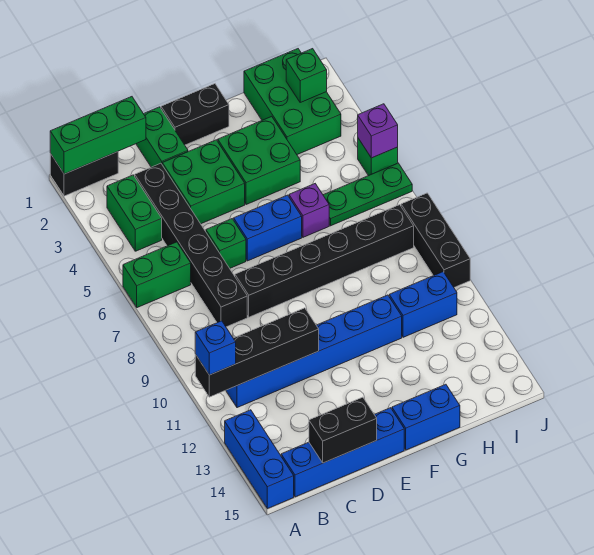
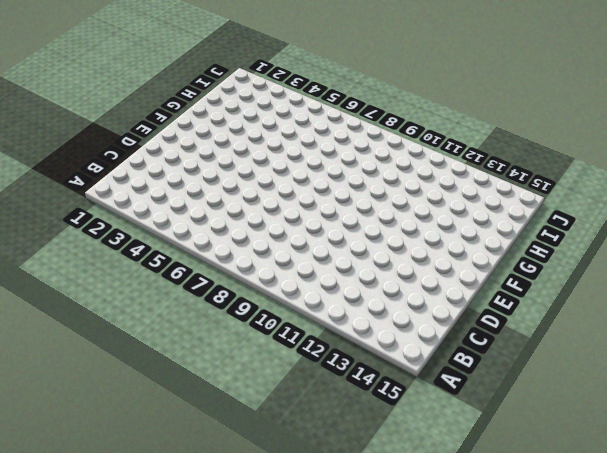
none -> black brick A1:B1 level 1
none -> green brick A6:B6 level 1
none -> blue brick A13:A15 level 1

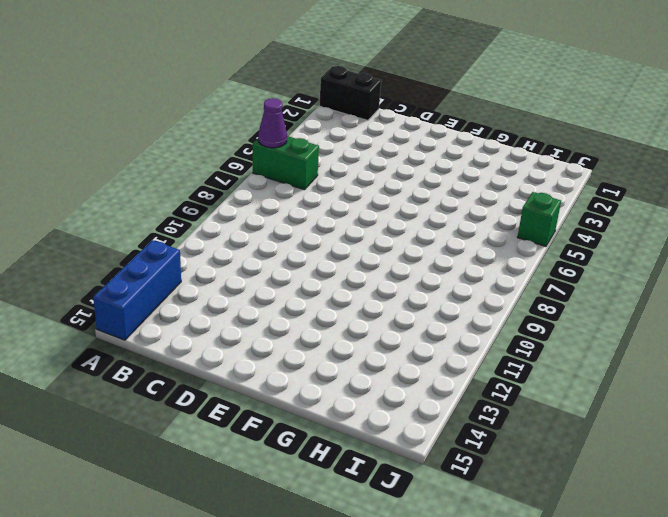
purple cone A6 level 2 -> none
none -> green brick B3:B4 level 1
none -> blue brick B11:G11 level 1
none -> blue brick B15:E15 level 1

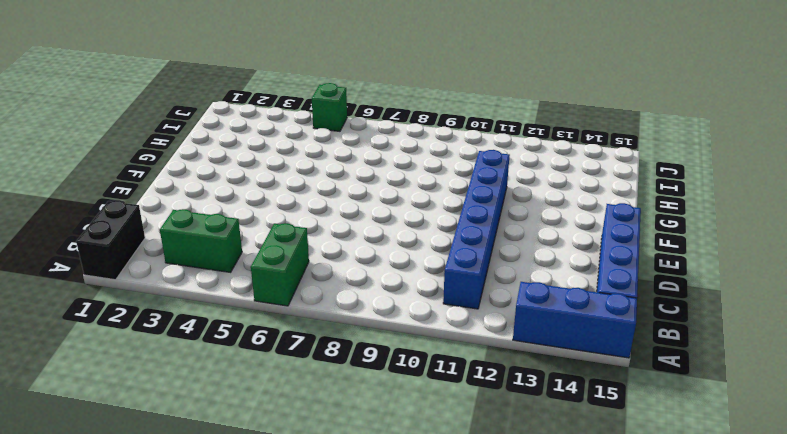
none -> black brick C3:C8 level 1
none -> green brick D1:D2 level 1
none -> green brick D3:E4 level 1

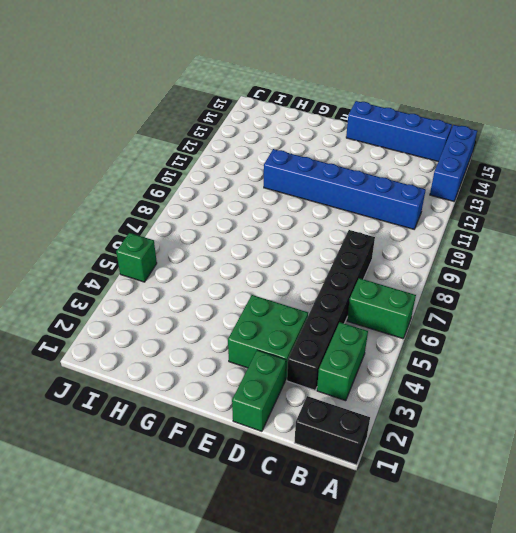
none -> green brick D6 level 1
none -> black brick D8:I8 level 1
none -> black brick E1:F1 level 1

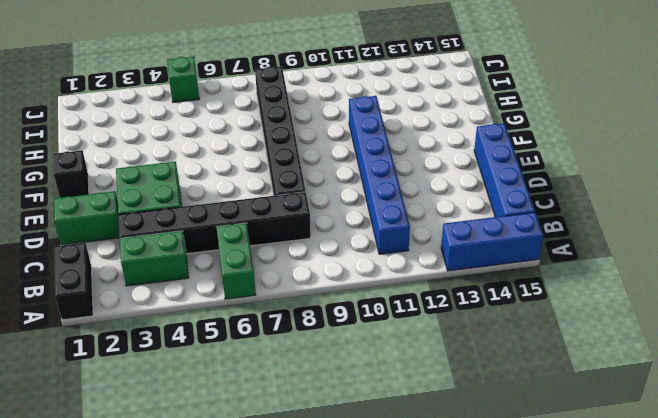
black brick F1 level 1 -> black brick E1:F1 level 1
none -> green brick D6 level 1
none -> blue brick E6:F6 level 1
none -> green brick F3:G4 level 1

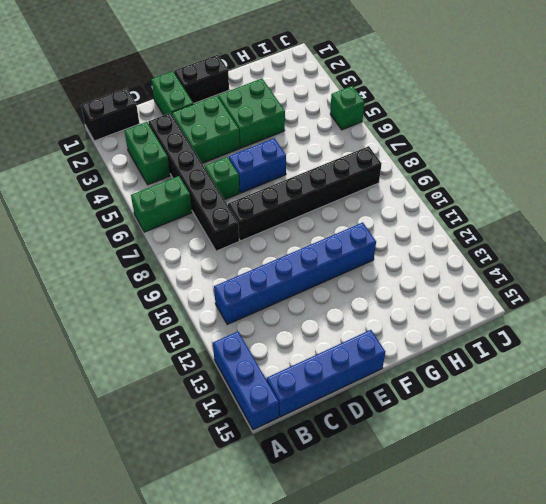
none -> blue brick F15:G15 level 1
none -> purple brick G6 level 1
none -> green brick H1:I3 level 1

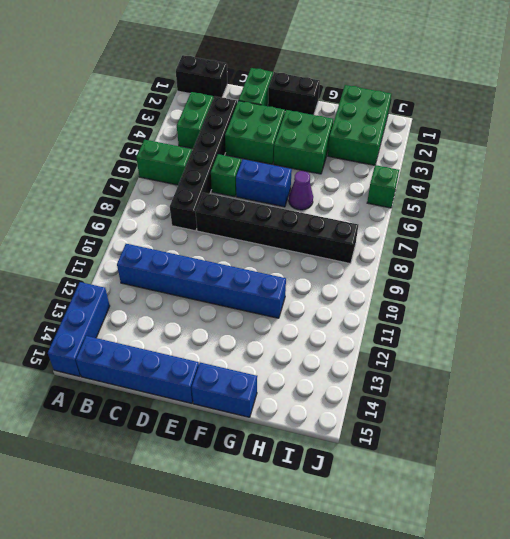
purple cone G6 level 1 -> purple brick G6 level 1
none -> green plate H6:J6 level 1
none -> blue brick H11:I11 level 1
none -> black brick J8:J10 level 1

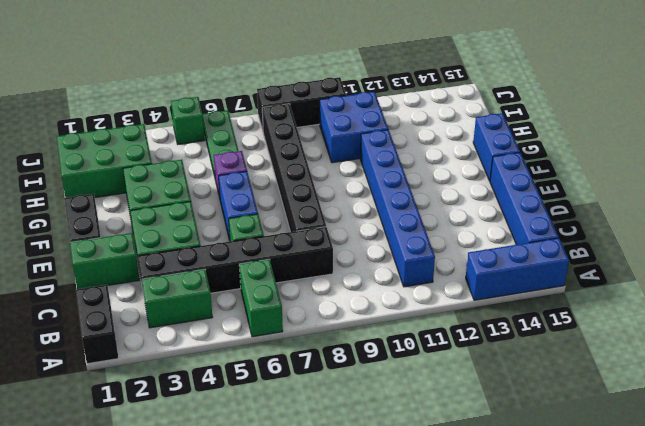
blue brick H10:I11 level 1 -> blue brick H11:I11 level 1
none -> green brick A1:C1 level 2
none -> black brick A11:D11 level 2
none -> black brick C15:D15 level 2

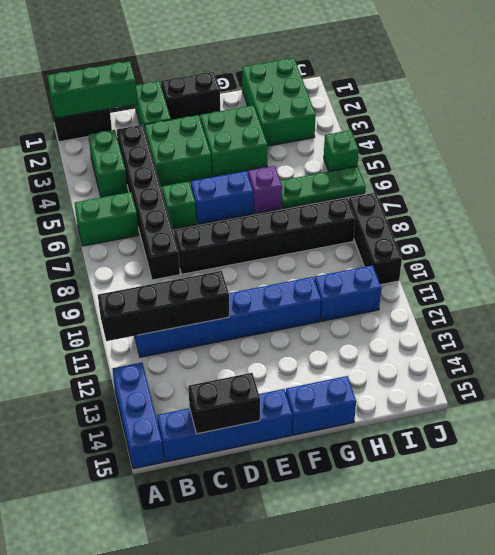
none -> green brick I2 level 2
none -> purple brick J5 level 2
none -> blue brick A11 level 3

